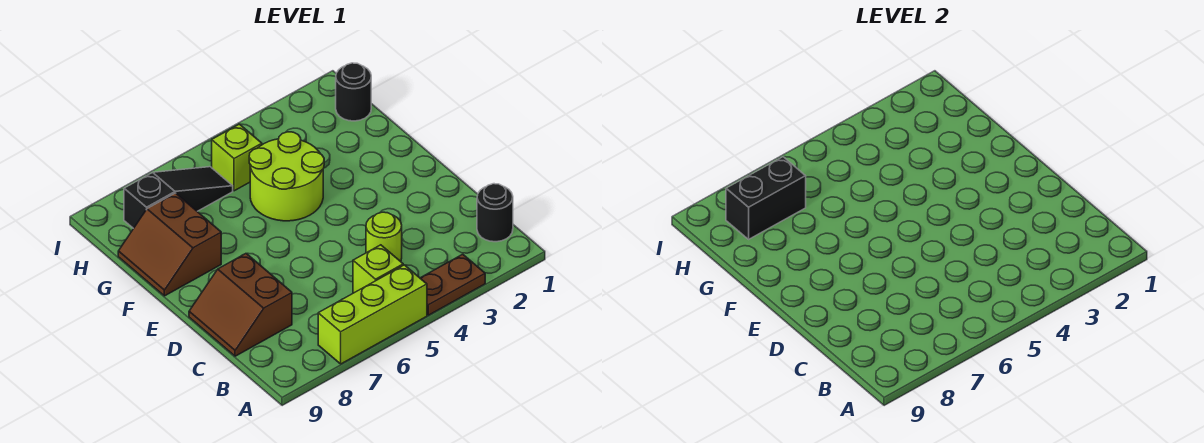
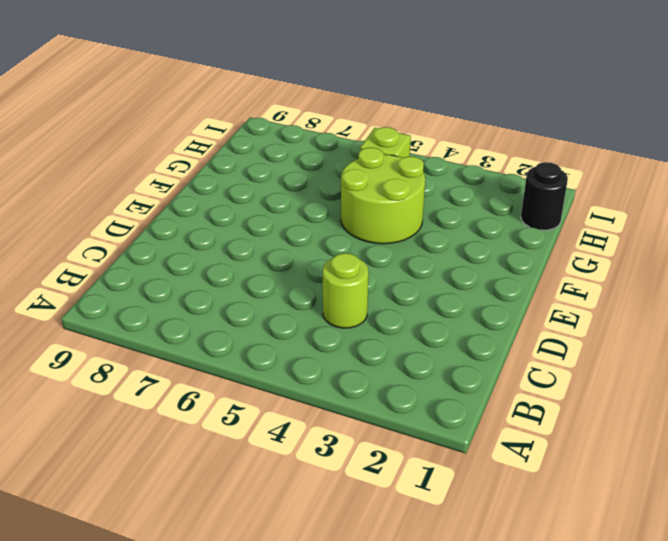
none -> brown plate A3:A4 level 1
none -> lime brick A5:A7 level 1
none -> black round brick B1 level 1

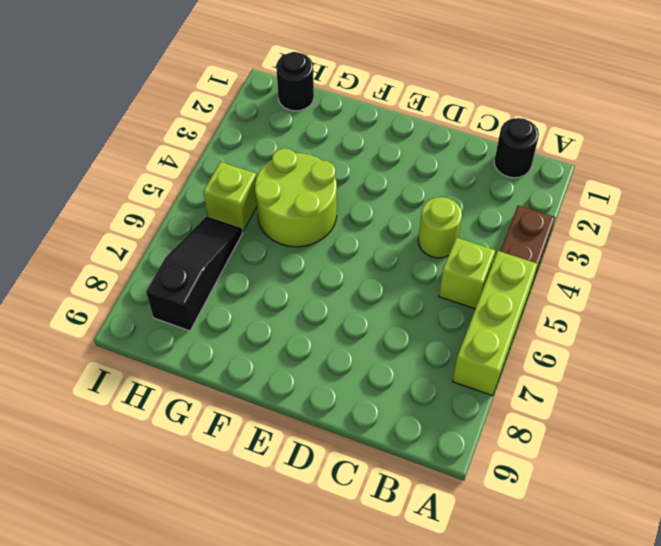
none -> brown slope C8:D9 level 1 top 8
none -> brown slope F8:G9 level 1 top 8
none -> black brick H7:H8 level 2

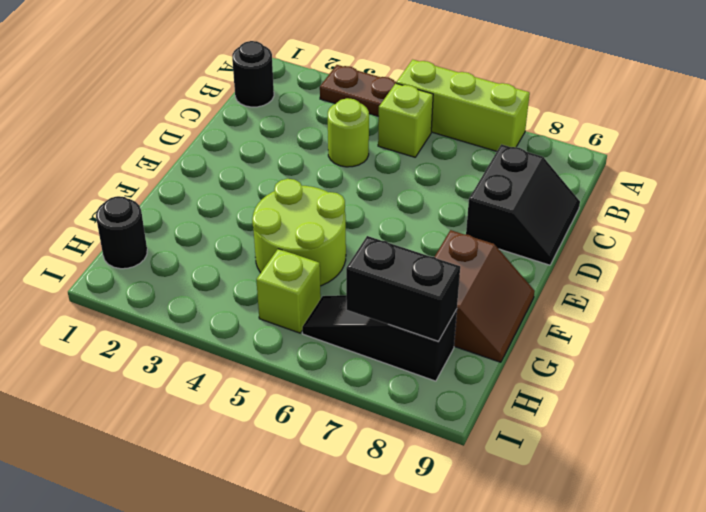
black slope C8:D9 level 1 top 8 -> brown slope C8:D9 level 1 top 8

